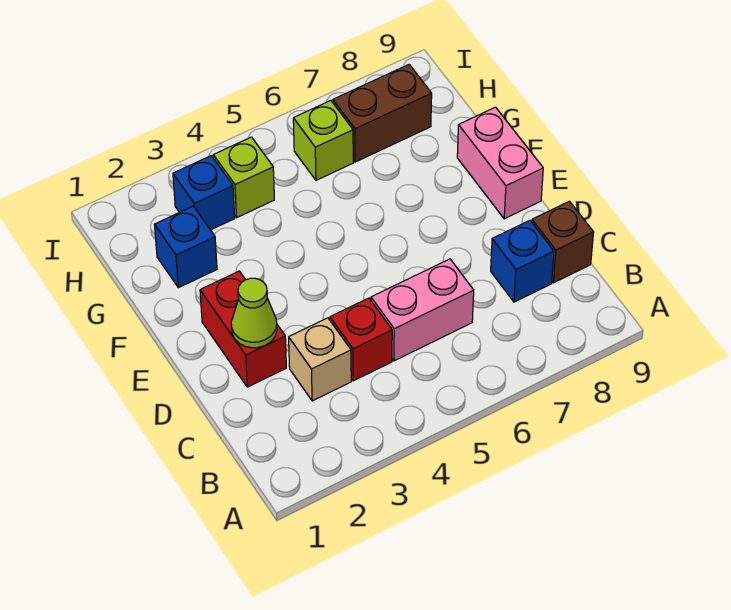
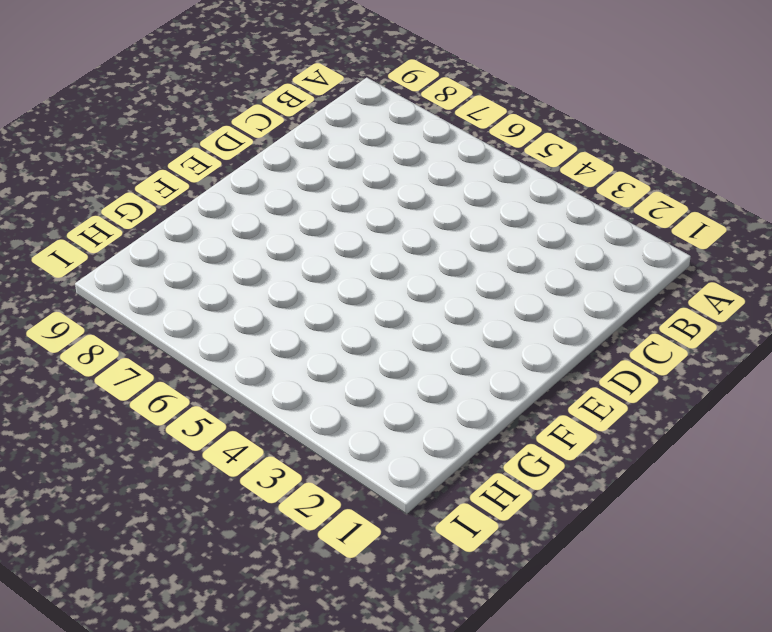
none -> tan brick C3 level 1
none -> red brick C4 level 1
none -> pink brick C5:C6 level 1

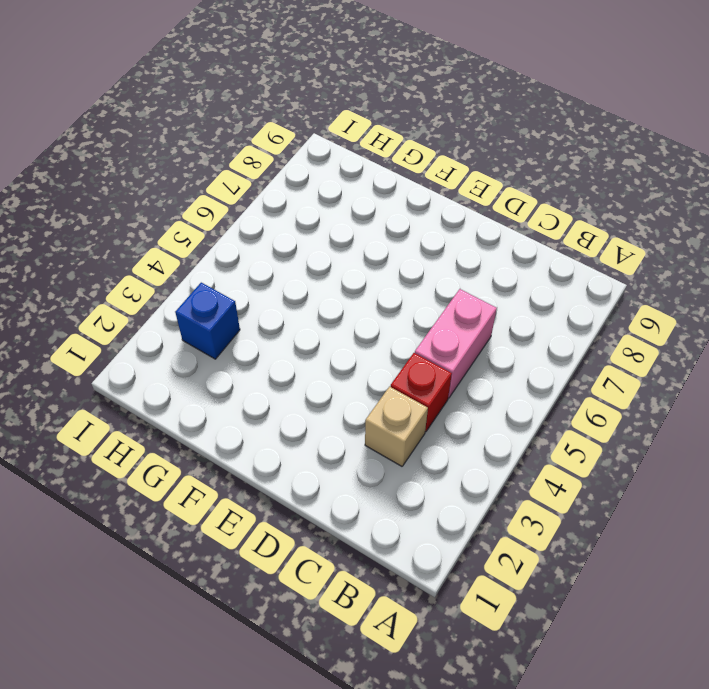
none -> blue brick C8 level 1
none -> brown brick C9 level 1
none -> red brick D2:E2 level 1

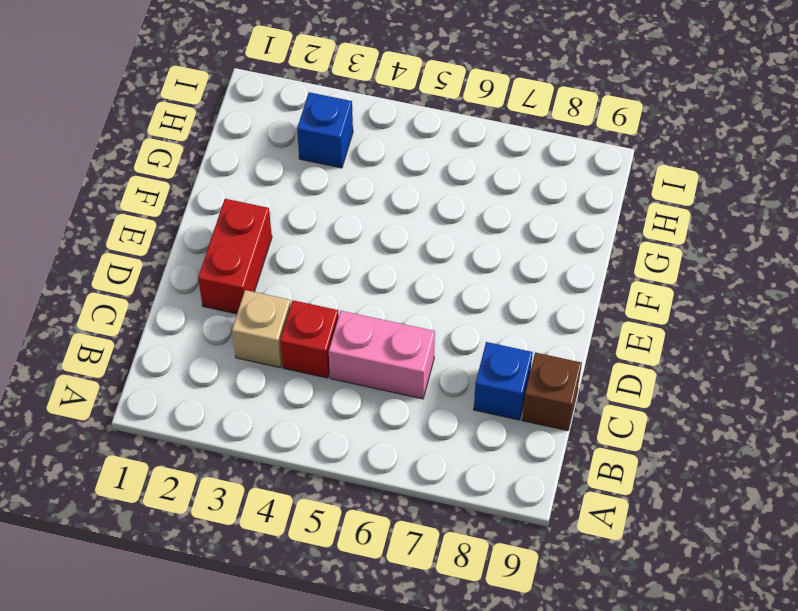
none -> pink brick E9:F9 level 1
none -> blue brick G2 level 1
none -> lime brick H4 level 1

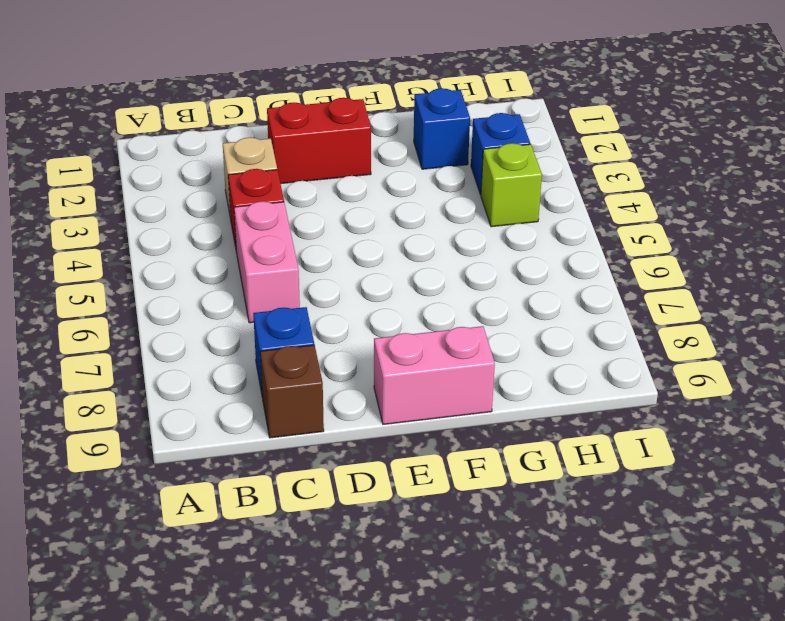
none -> lime brick H6 level 1
none -> brown brick H7:H8 level 1
none -> lime cone D2 level 2

